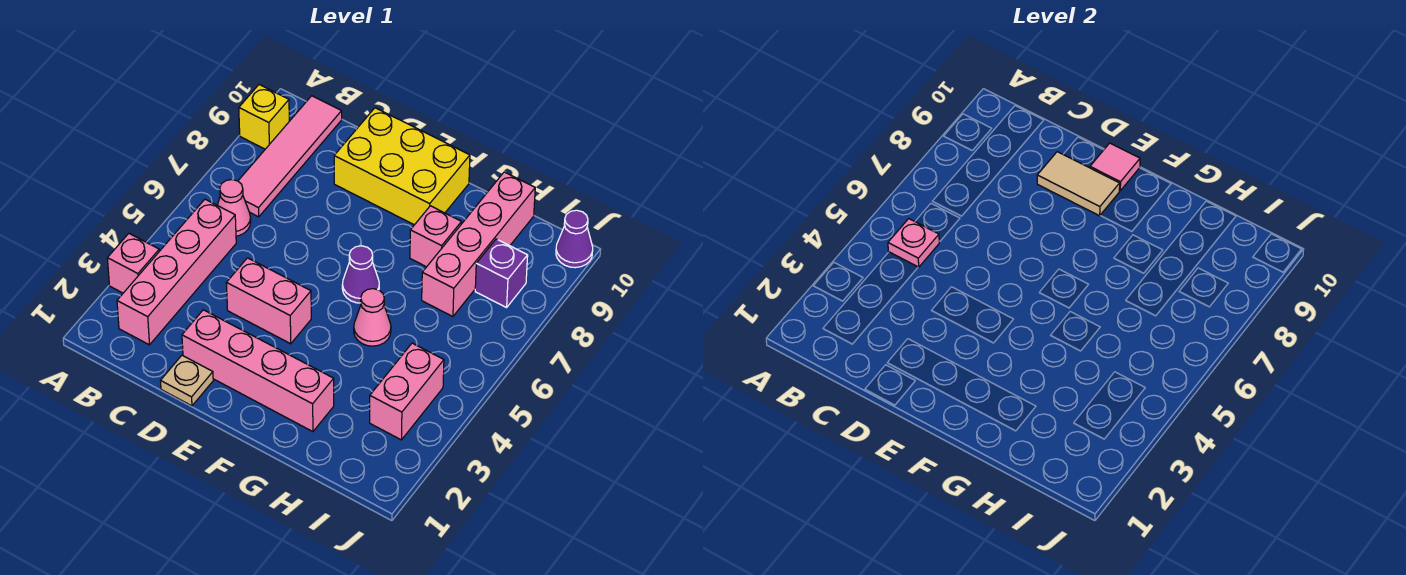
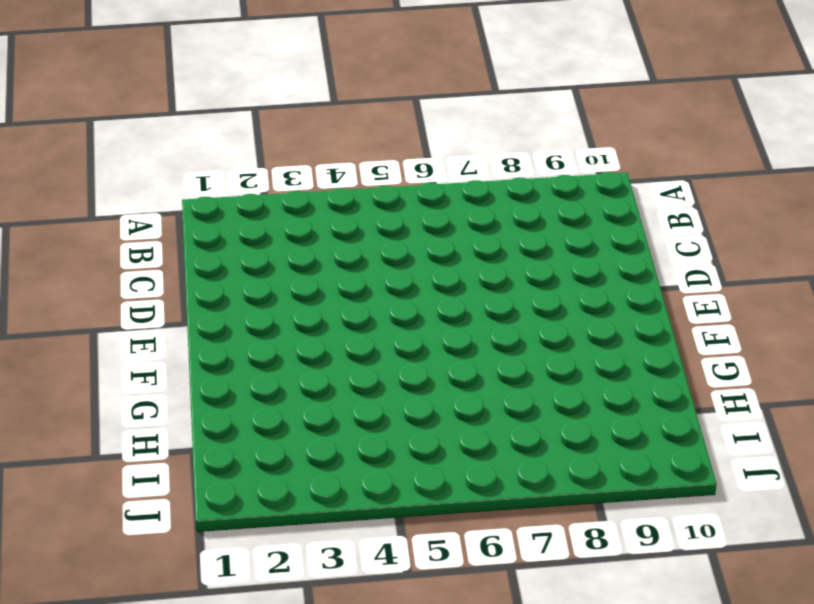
none -> pink brick A3 level 1
none -> yellow brick A9 level 1
none -> pink brick B2:B5 level 1

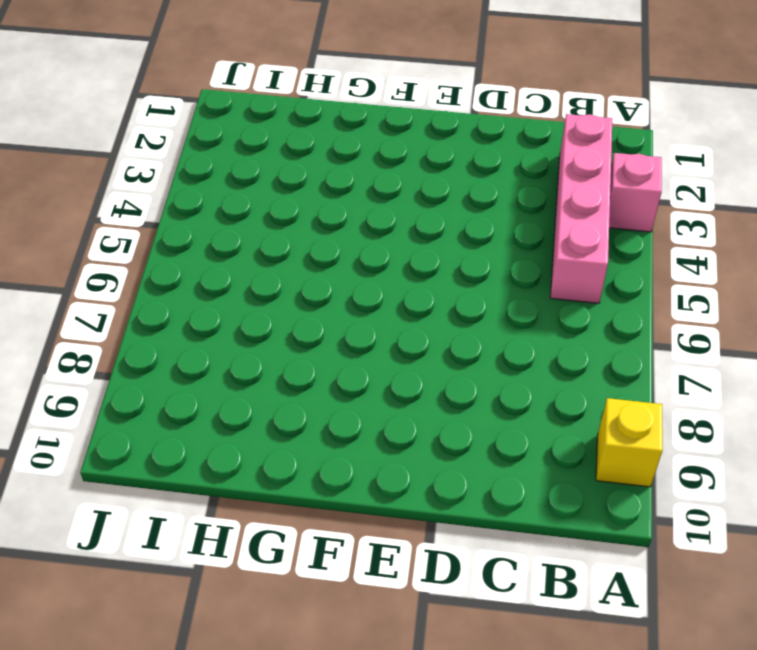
none -> pink cone B6 level 1
none -> pink tile B7:B10 level 1
none -> tan plate D1 level 1

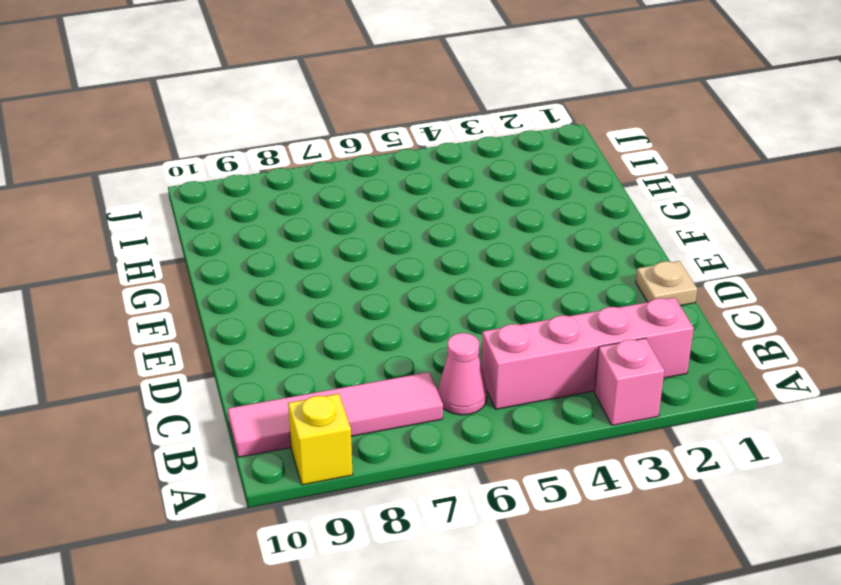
none -> pink brick D2:G2 level 1
none -> pink brick D4:E4 level 1
none -> yellow brick D9:F10 level 1

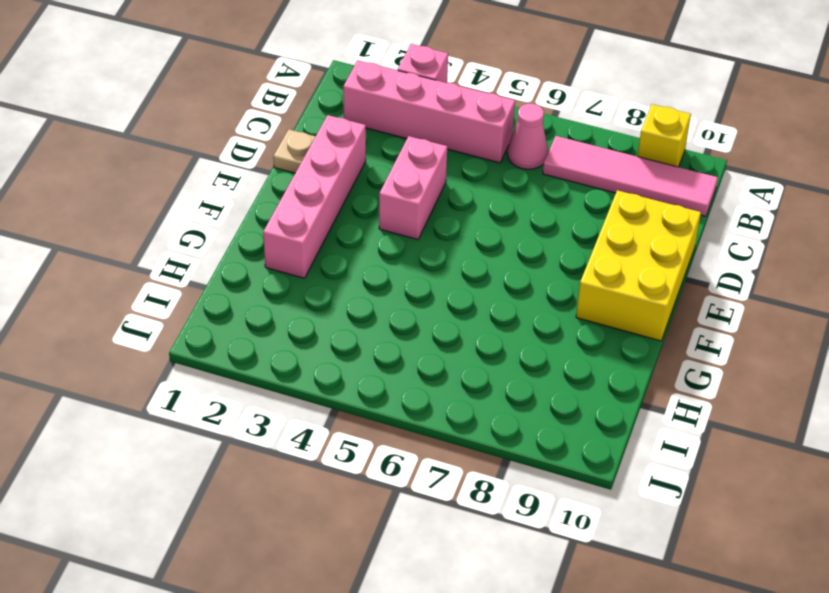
none -> purple cone F6 level 1
none -> pink cone G5 level 1
none -> pink brick G8 level 1

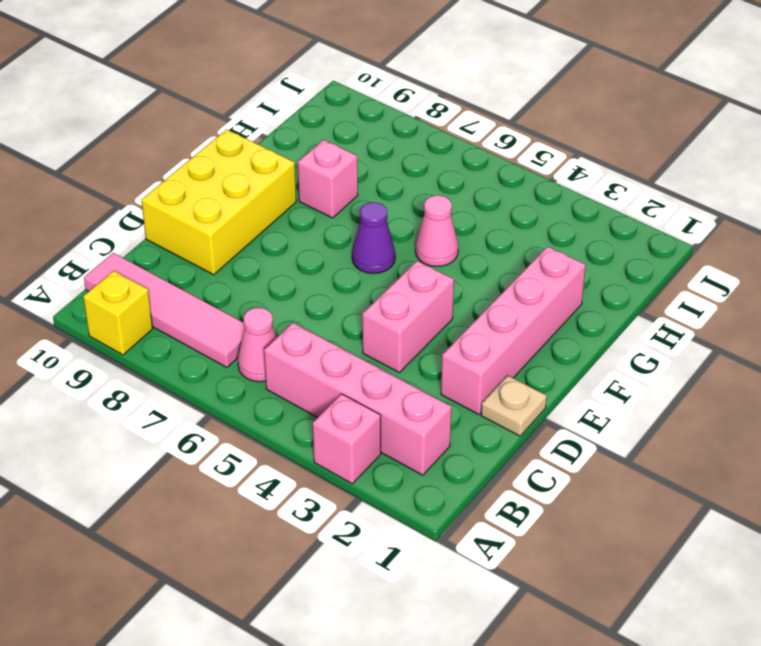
none -> pink brick H7:H10 level 1
none -> pink brick I3:I4 level 1
none -> purple brick I8 level 1

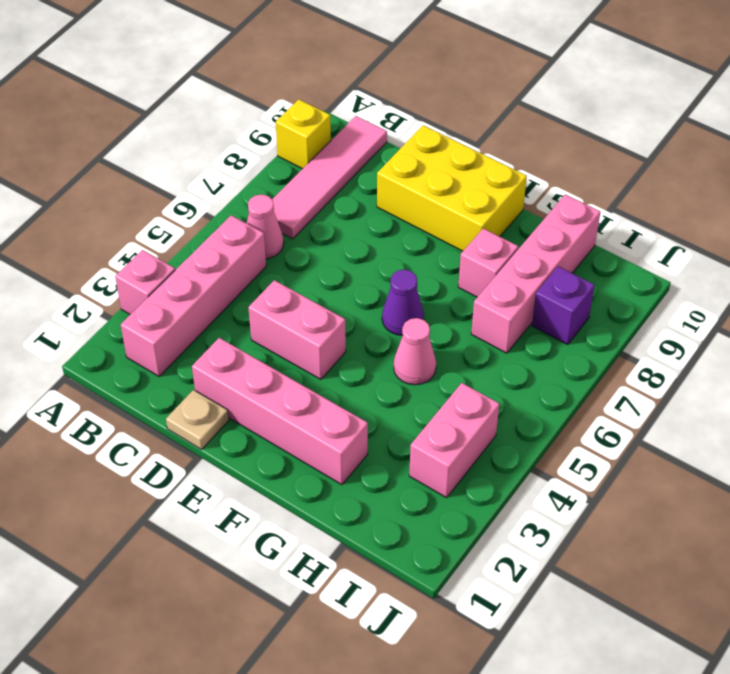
none -> purple cone J10 level 1
none -> pink plate B5 level 2
none -> tan tile D9:E9 level 2

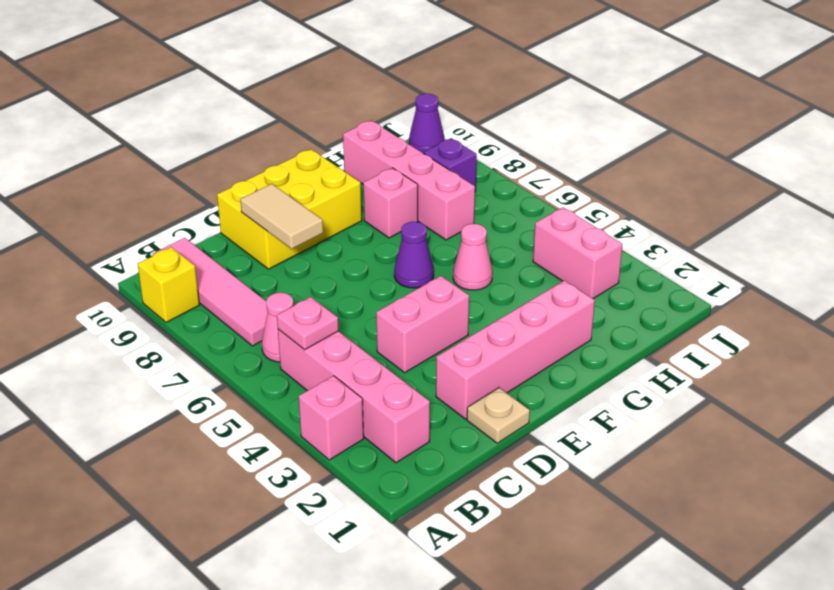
tan tile D8:D9 level 2 -> tan tile D9:E9 level 2
none -> pink tile E10 level 2

